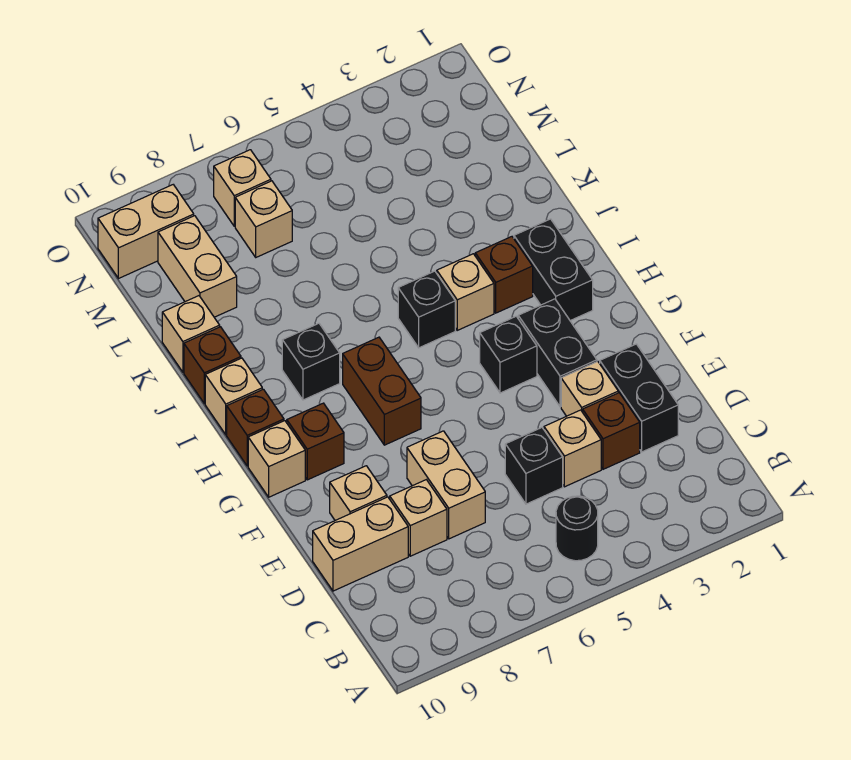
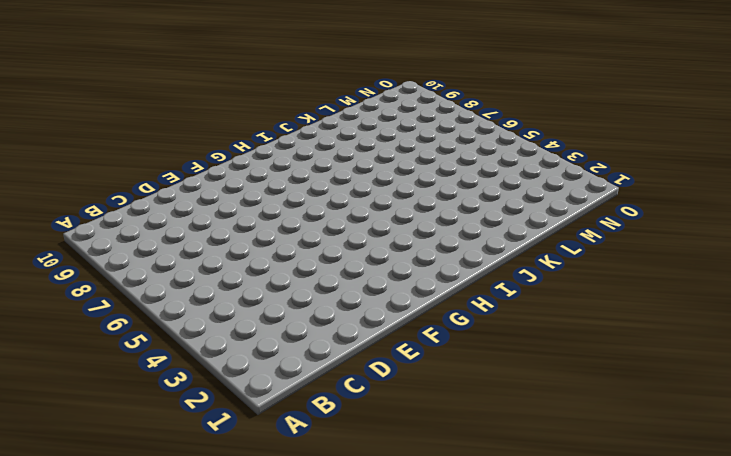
none -> black round brick B5 level 1
none -> black brick D2:E2 level 1
none -> brown brick D3 level 1

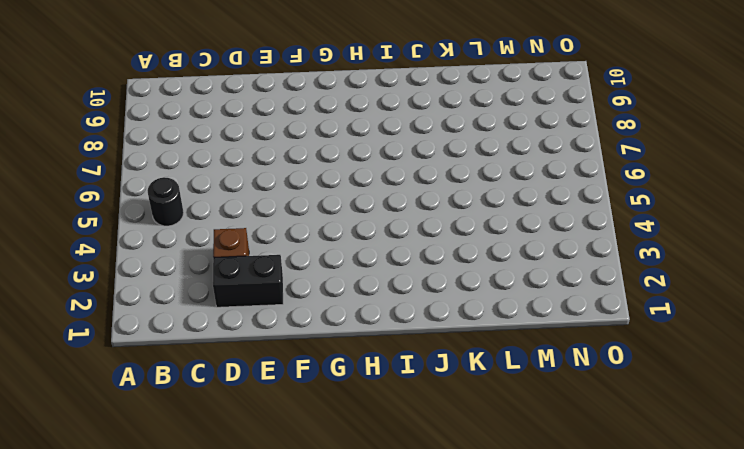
none -> tan brick D4 level 1
none -> black brick D5 level 1
none -> tan brick D7:E7 level 1

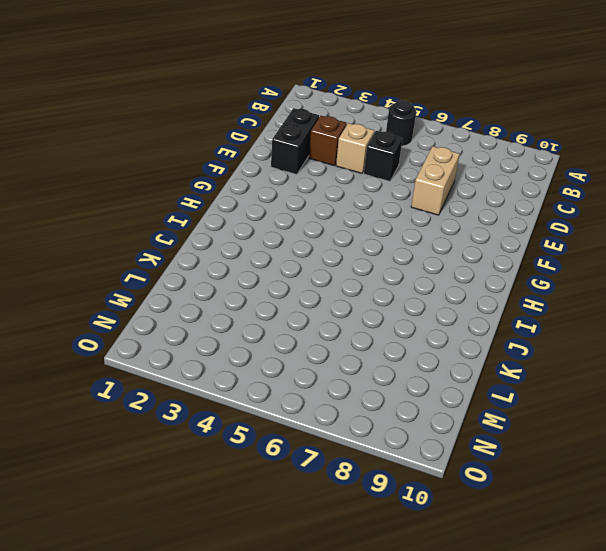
none -> tan brick D8 level 1
none -> tan brick D9:D10 level 1
none -> tan brick E3 level 1

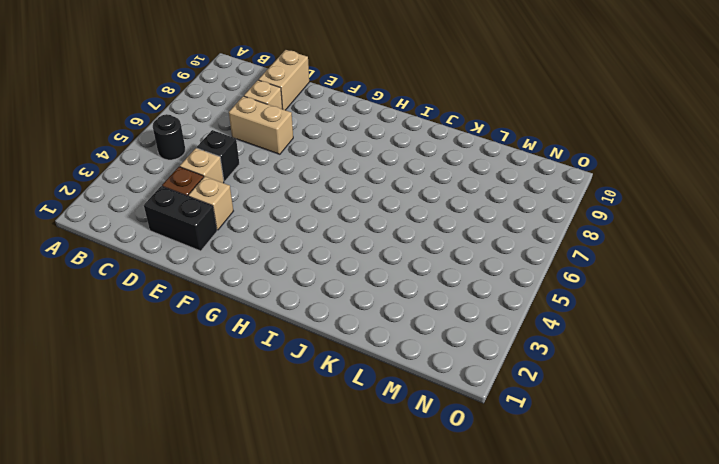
none -> tan brick E9 level 1
none -> black brick F3:G3 level 1
none -> black brick G4 level 1

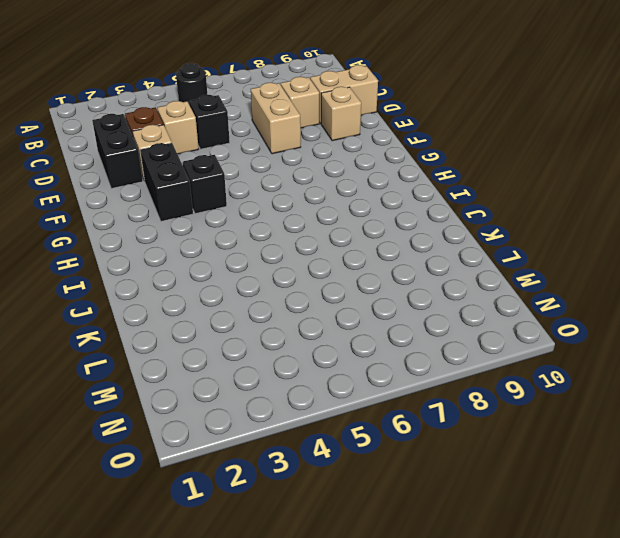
none -> brown brick G7:H7 level 1
none -> brown brick G9 level 1
none -> tan brick G10 level 1

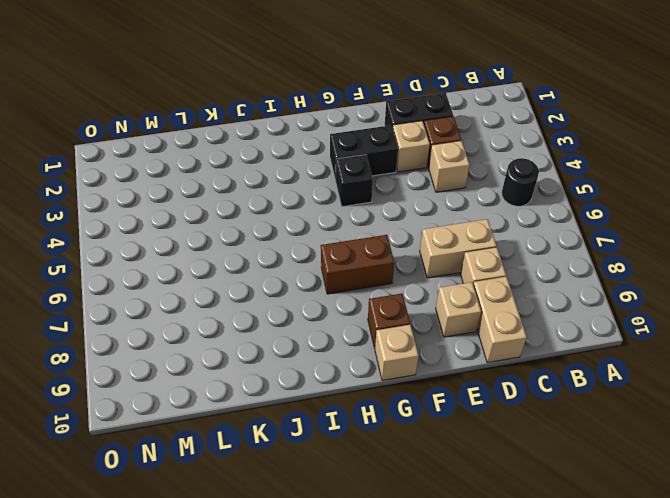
none -> black brick D5 level 1
none -> black brick H2:I2 level 1
none -> brown brick H10 level 1

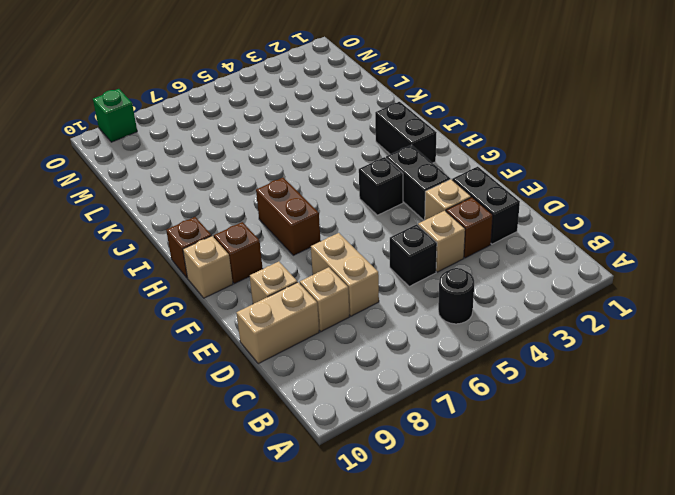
green brick O9 level 1 -> none
none -> brown brick I3 level 1
none -> tan brick I4 level 1
none -> black brick I5 level 1

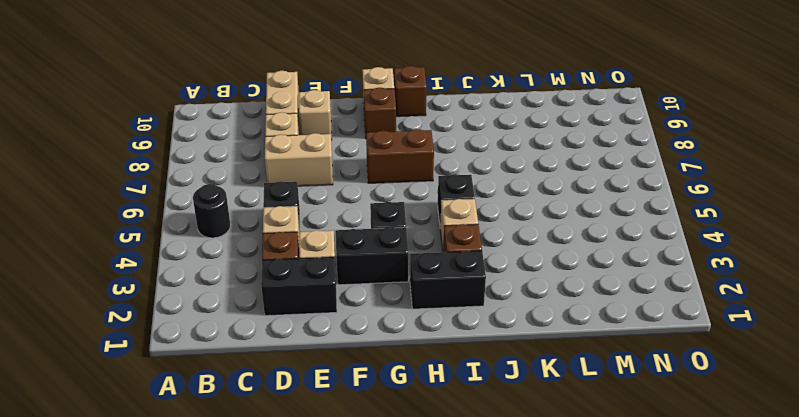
none -> black brick I8 level 1
none -> tan brick I10 level 1
none -> brown brick J10 level 1

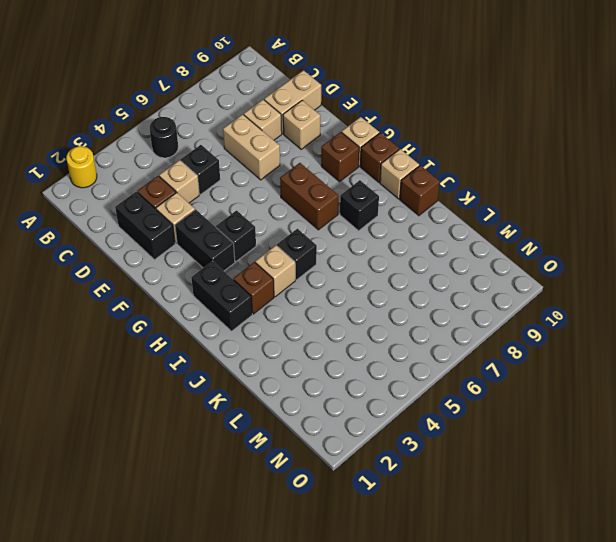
yellow round brick A2 level 1 -> none
none -> tan brick K10 level 1
none -> tan brick L9:M9 level 1
none -> tan brick M7 level 1

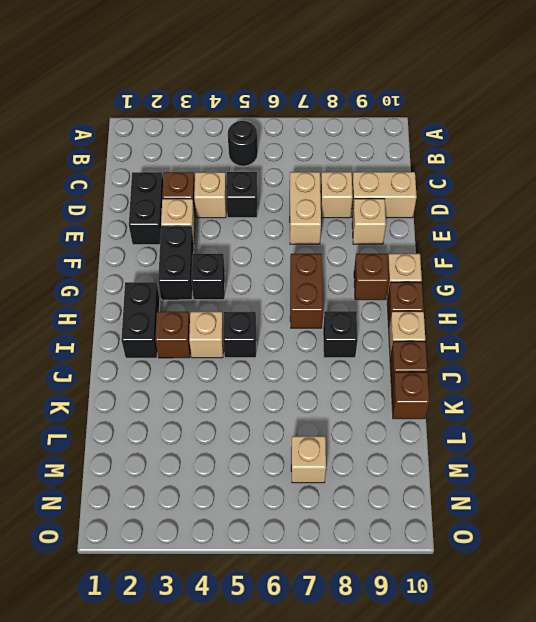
brown brick K10 level 1 -> tan brick K10 level 1
none -> tan brick L9:M9 level 1
none -> tan brick N7 level 1
none -> tan brick N9:N10 level 1

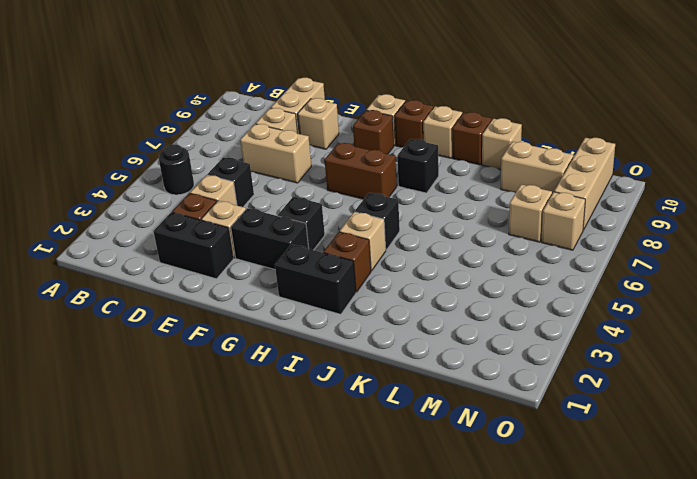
tan brick N8:N10 level 1 -> tan brick N9:N10 level 1

